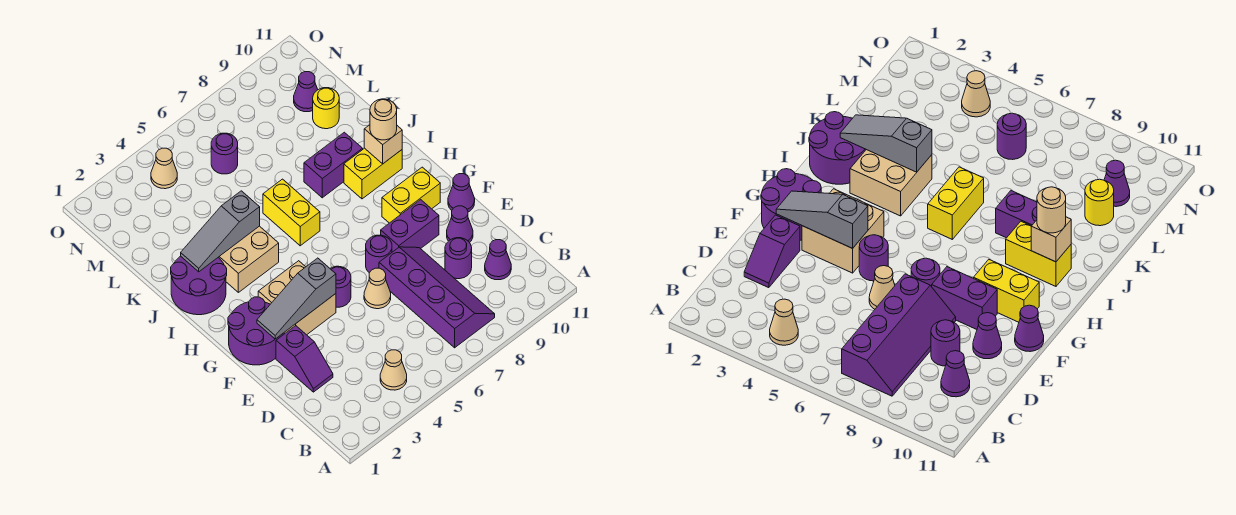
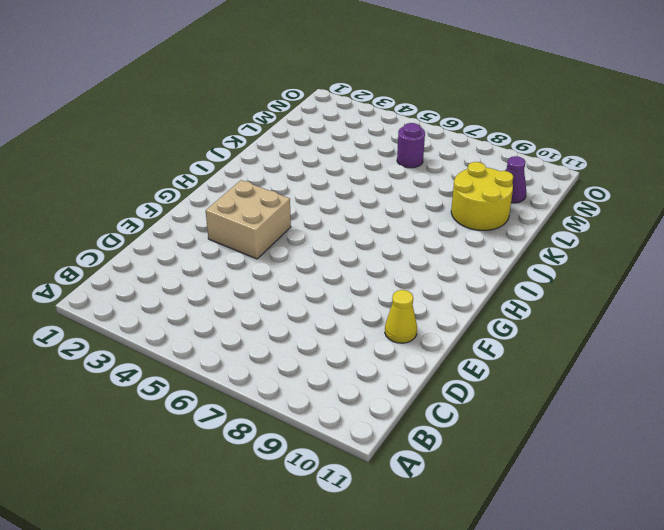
yellow cone E10 level 1 -> purple cone E10 level 1
yellow round brick K9:L10 level 1 -> yellow round brick L10 level 1
none -> tan cone B4 level 1
none -> purple slope B7:E8 level 1 top 7
none -> purple cone C10 level 1

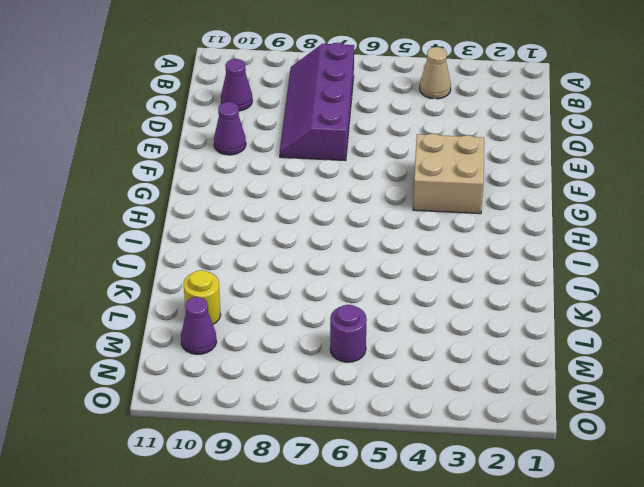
none -> purple slope D2:E2 level 1 top E
none -> purple round brick D9 level 1
none -> tan cone E6 level 1

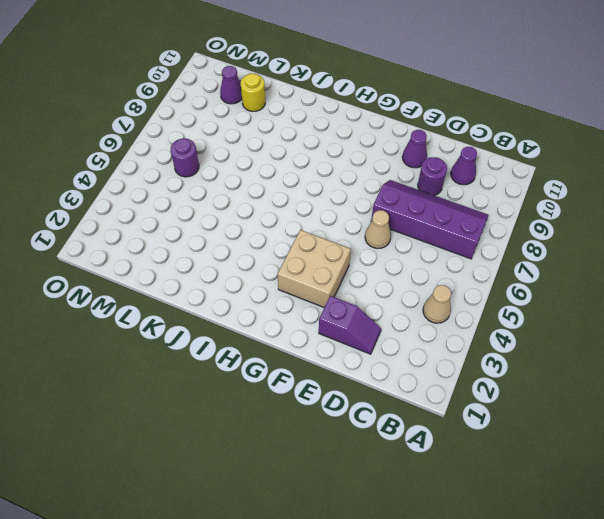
none -> purple round brick F1:G2 level 1
none -> purple round brick F5 level 1
none -> purple round brick F7 level 1

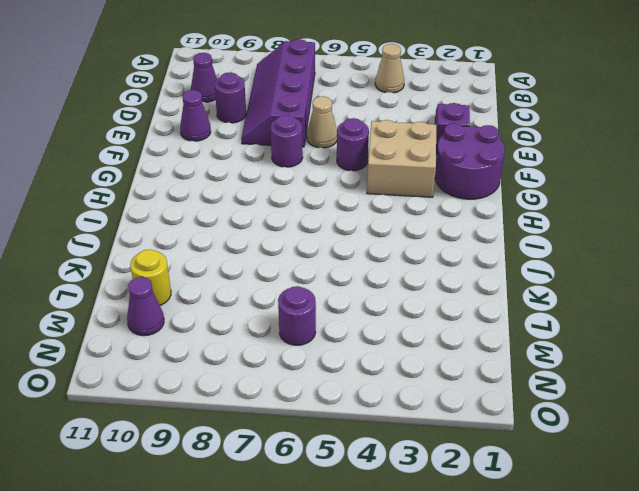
none -> purple brick F8:F9 level 1
none -> purple cone F11 level 1
none -> yellow brick G9:G10 level 1

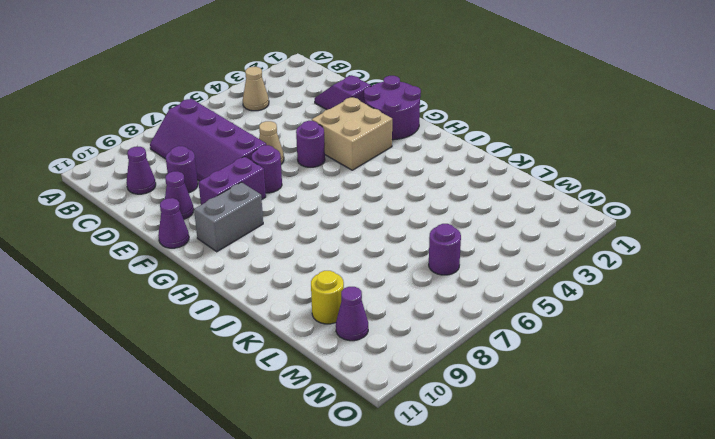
grey brick G9:G10 level 1 -> yellow brick G9:G10 level 1
none -> purple round brick I1:J2 level 1
none -> tan brick I3:J4 level 1
none -> yellow brick I6:J6 level 1

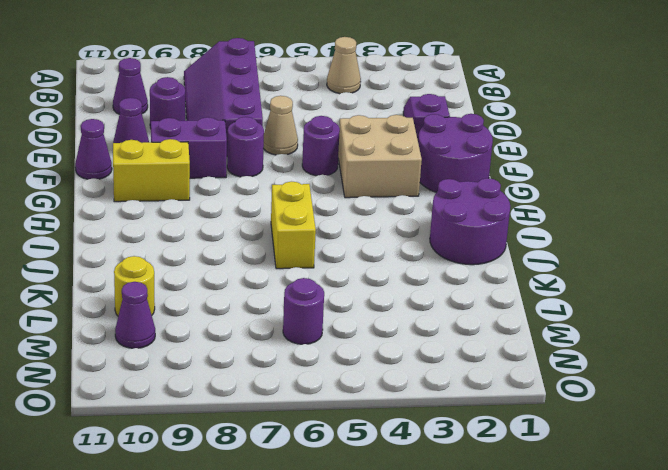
none -> tan brick I3:J4 level 1
none -> yellow brick I9:I10 level 1
none -> purple brick J8:J9 level 1

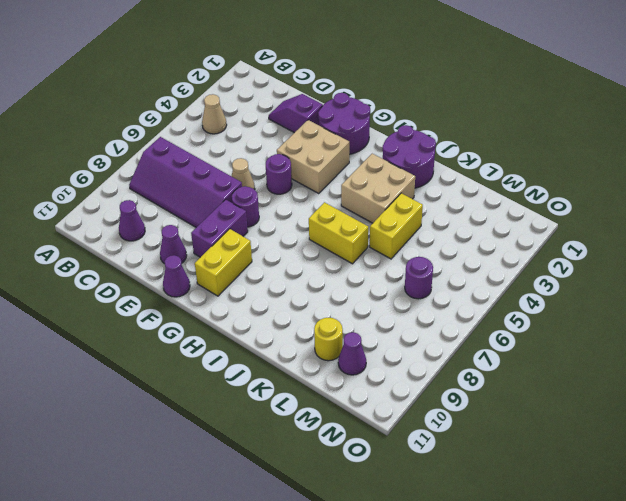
yellow brick K4:K5 level 1 -> yellow brick I9:I10 level 1
none -> purple round brick D9 level 1
none -> purple brick J8:J9 level 1
none -> tan cone N4 level 1

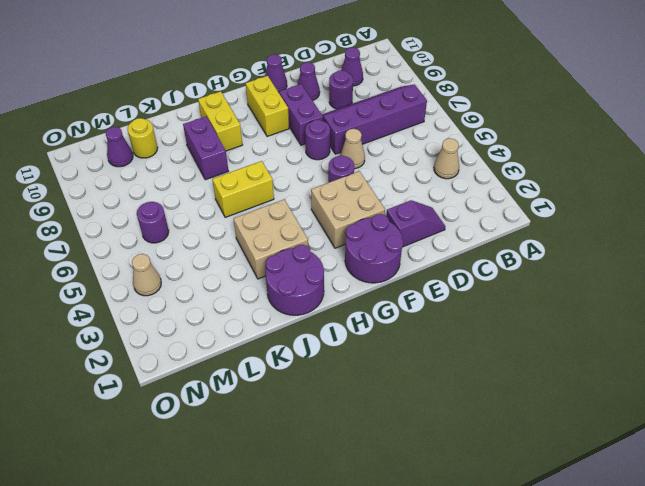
none -> grey slope F2:F4 level 2 top 4
none -> tan brick I10 level 2
none -> grey slope J2:J4 level 2 top 4

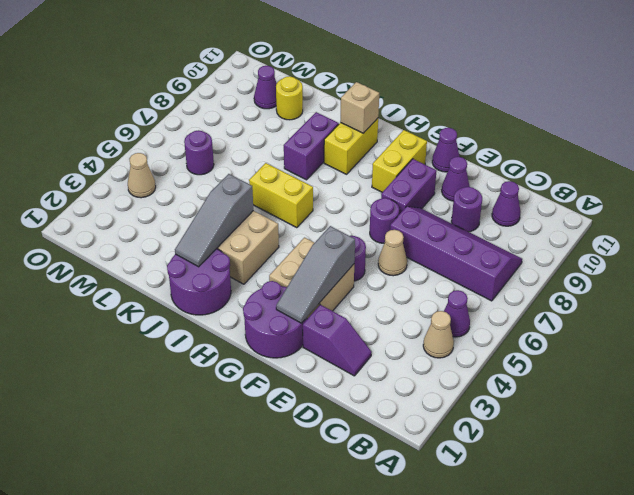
purple cone B5 level 1 -> none
none -> tan round brick I10 level 3

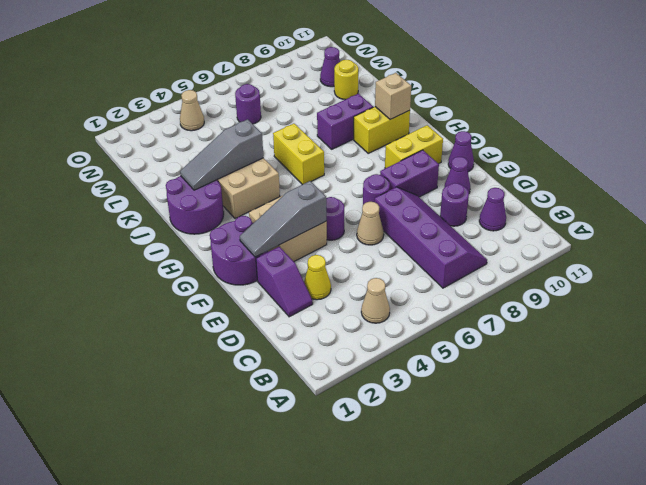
yellow cone D3 level 1 -> none
none -> tan round brick I10 level 3

